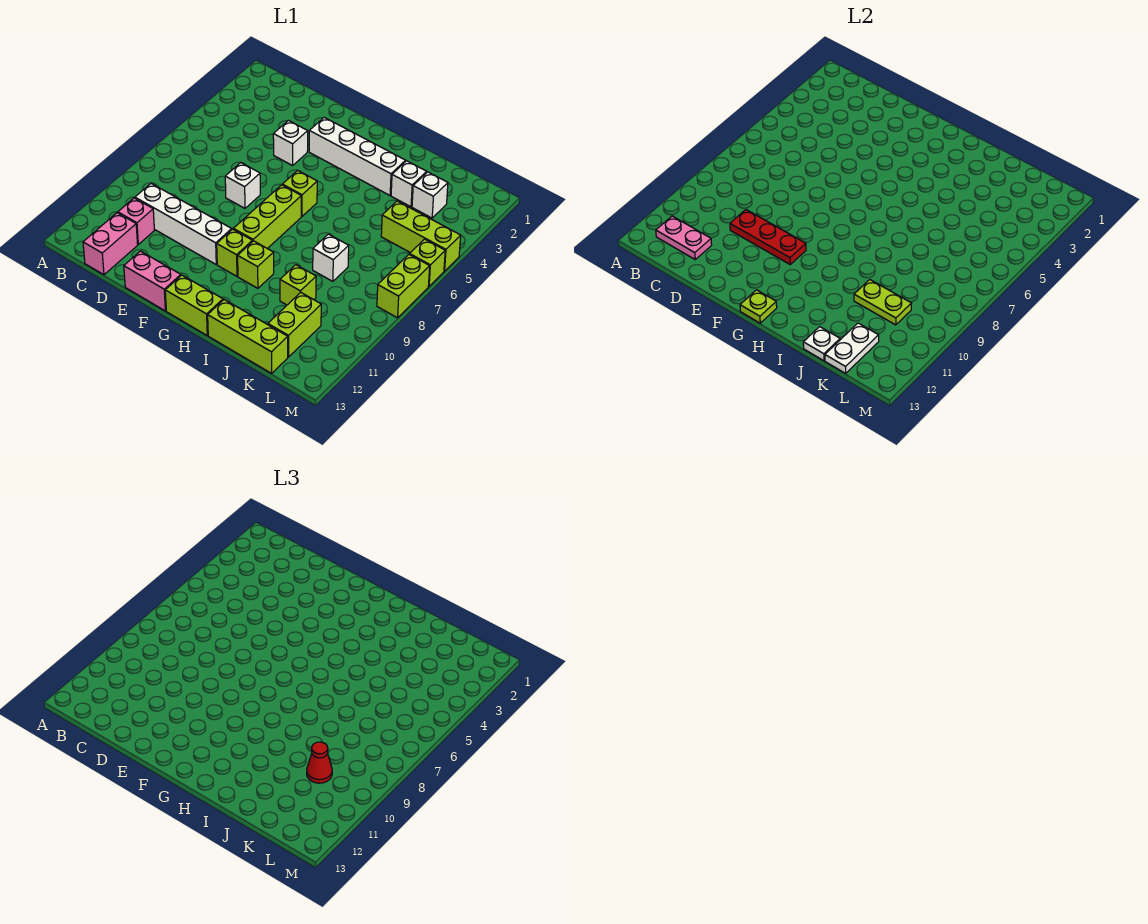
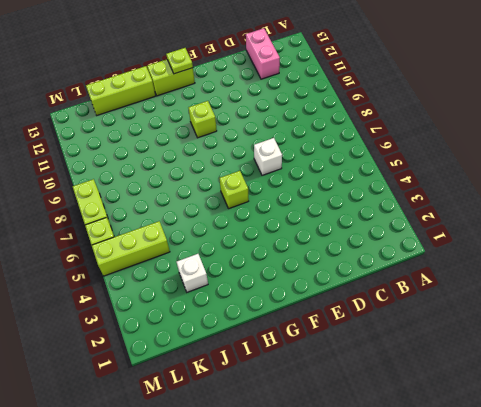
none -> white brick C10:F10 level 1
none -> pink brick C11 level 1
none -> white brick E4 level 1

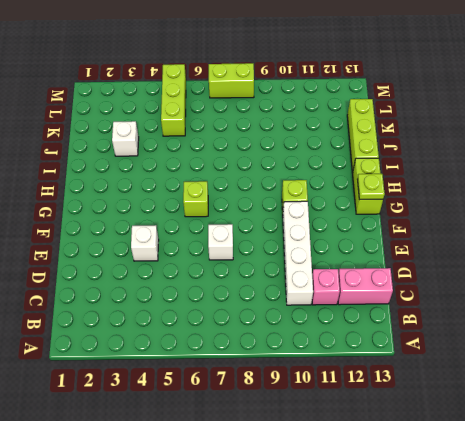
none -> pink brick E13:F13 level 1
none -> white brick F3:I3 level 1
none -> lime brick G7:G9 level 1

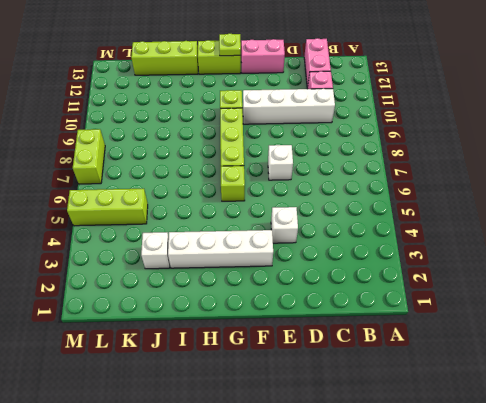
none -> lime brick H10 level 1
none -> white brick J8 level 1
none -> lime brick J10 level 1

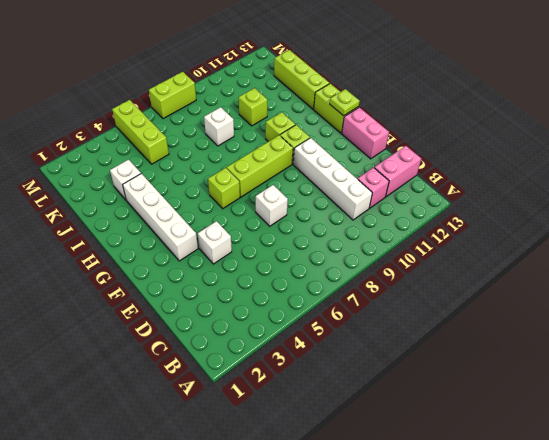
none -> white brick K3 level 1
none -> lime brick K11:K12 level 1
none -> lime brick M6 level 1

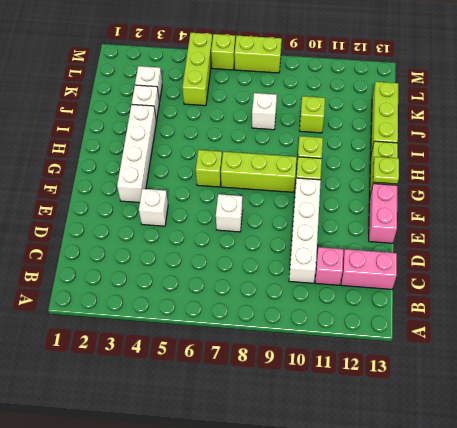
none -> lime brick K11:K12 level 1
none -> pink plate B12:C12 level 2
none -> red plate D10:F10 level 2

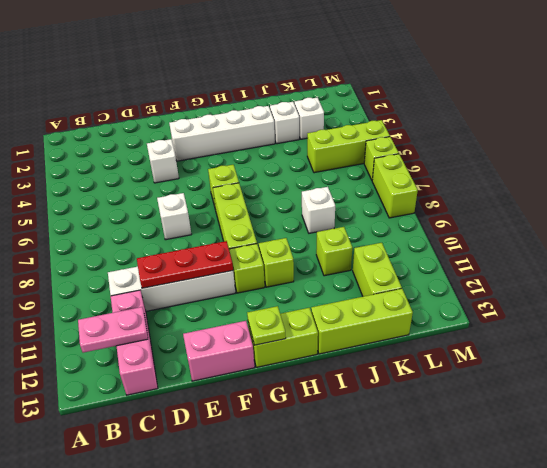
none -> lime plate J10:K10 level 2
none -> white plate J13 level 2
none -> white plate K12:K13 level 2

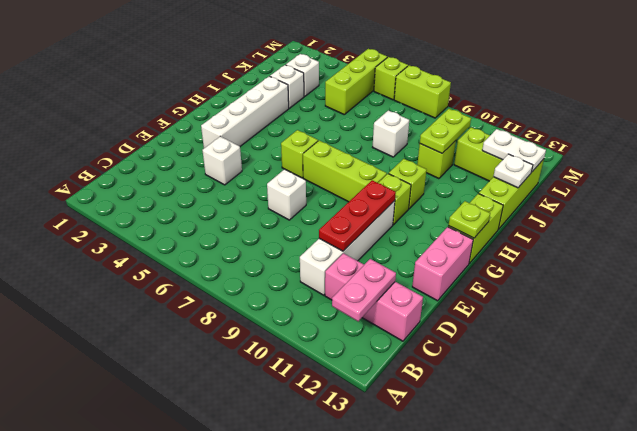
none -> red cone K10 level 3

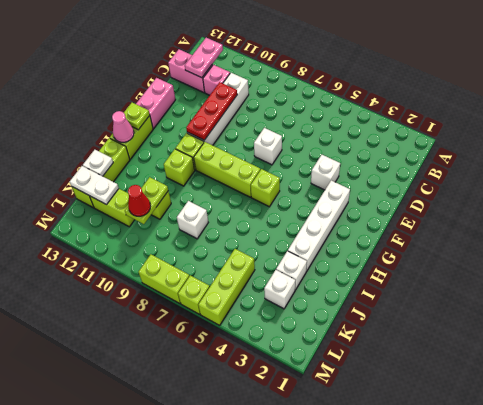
pink cone H13 level 2 -> none

